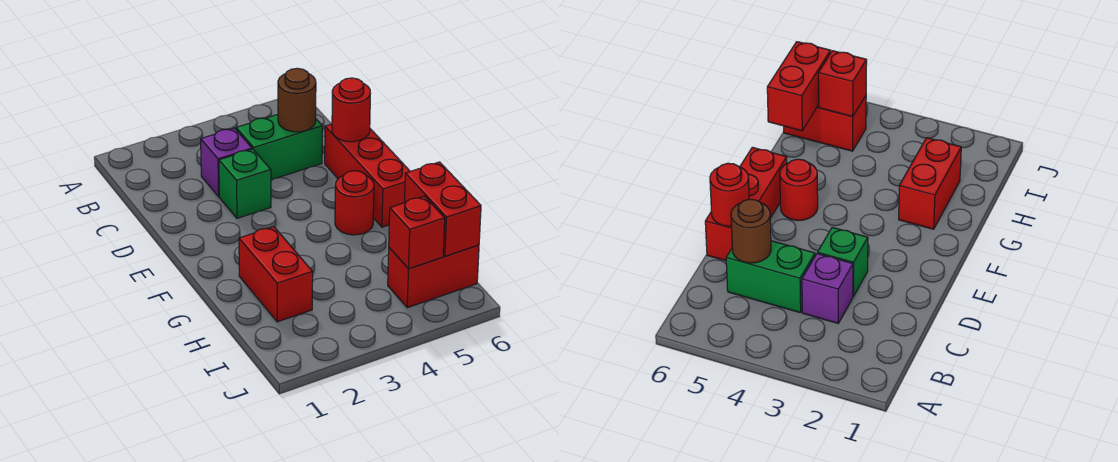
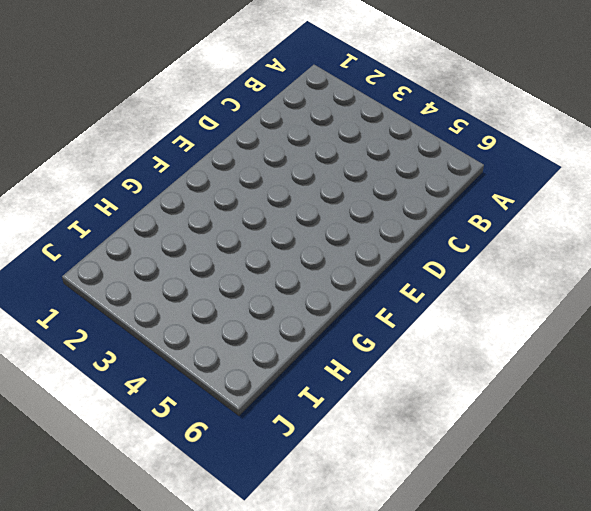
none -> purple brick C3 level 1
none -> green brick C4:C5 level 1

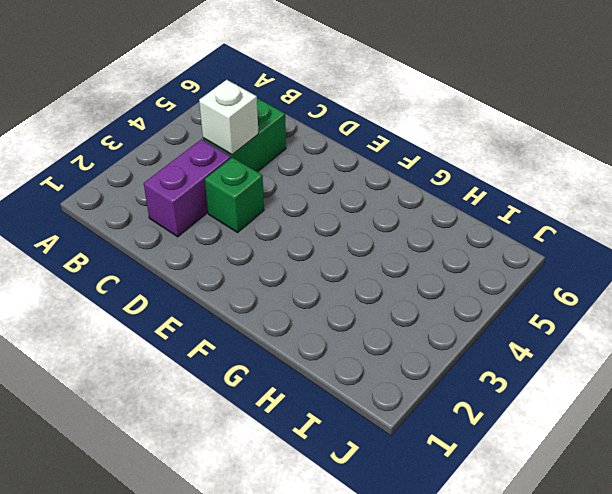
purple brick C2:C3 level 1 -> purple brick C3 level 1
white brick C4 level 2 -> none
none -> red brick D6:F6 level 1
none -> red round brick F5 level 1

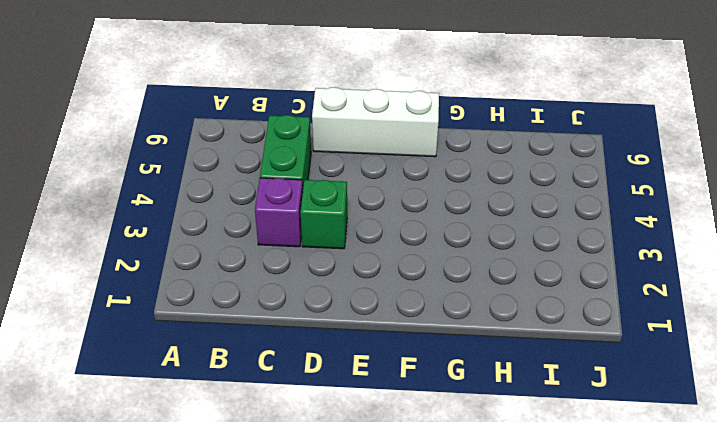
white brick D6:F6 level 1 -> red brick D6:F6 level 1
none -> red round brick F5 level 1
none -> red brick G2:H2 level 1

